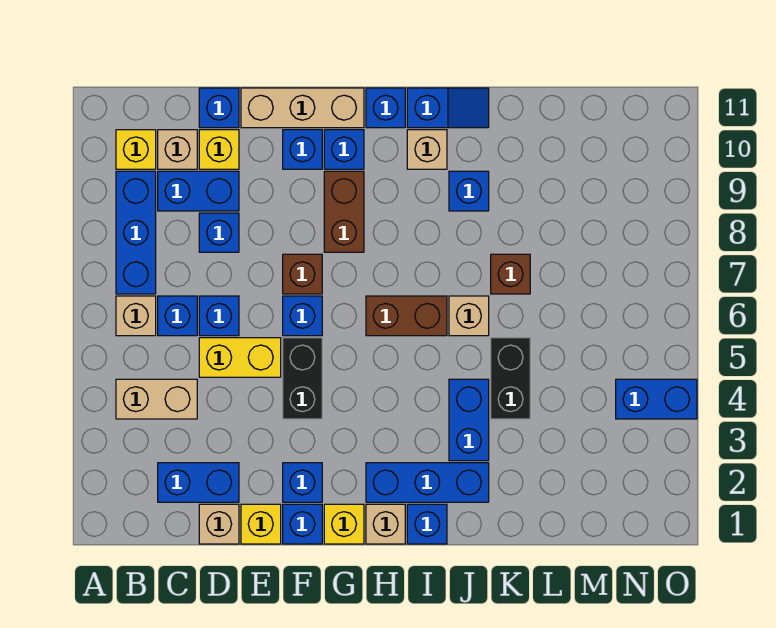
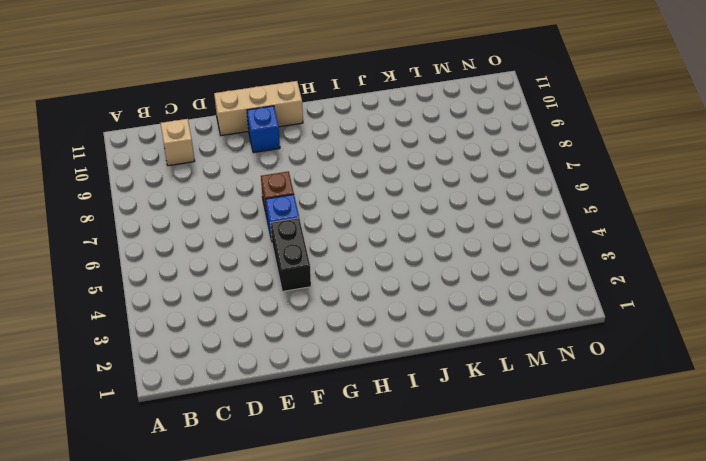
none -> tan brick B4:C4 level 1
none -> tan brick B6 level 1
none -> blue brick B7:B9 level 1
none -> yellow brick B10 level 1

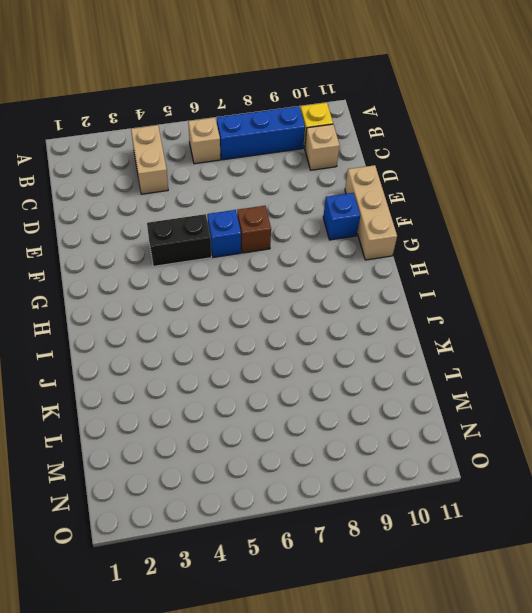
none -> blue brick C2:D2 level 1
none -> blue brick C6 level 1
none -> blue brick C9:D9 level 1
none -> tan brick D1 level 1

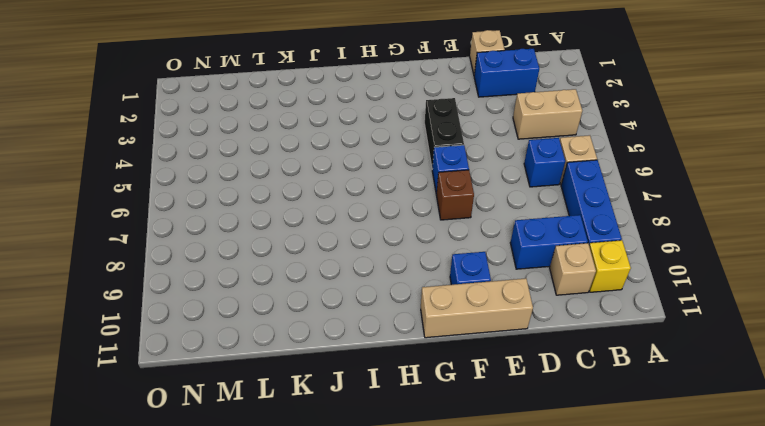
none -> yellow brick D5:E5 level 1
none -> blue brick D6 level 1
none -> blue brick D8 level 1
none -> yellow brick D10 level 1

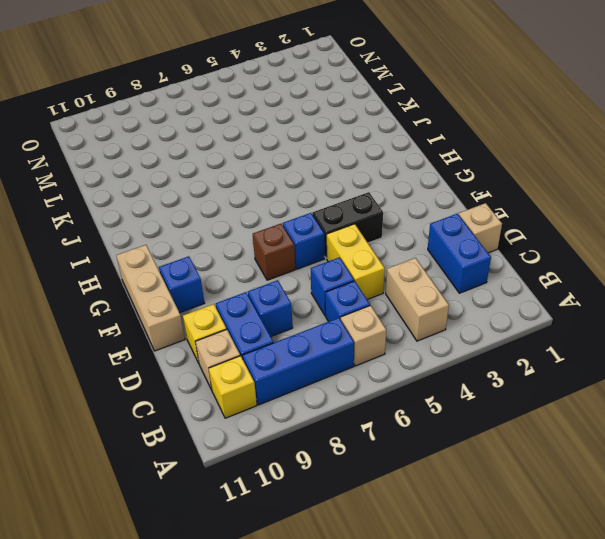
none -> blue brick D11 level 1
none -> yellow brick E1 level 1
none -> blue brick F1 level 1
none -> blue brick F2 level 1

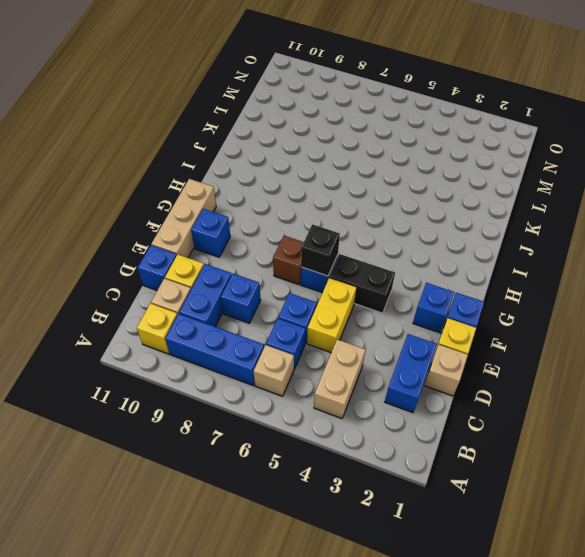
black brick F6 level 2 -> none
none -> yellow brick G1 level 1
none -> brown brick G8:G9 level 1
none -> blue brick G10 level 1
none -> tan brick H1 level 1

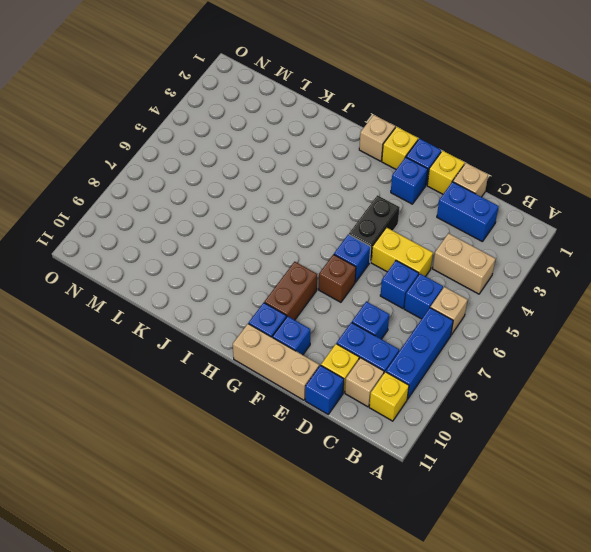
none -> blue brick H2:J2 level 1
none -> brown brick H6:I6 level 1
none -> blue brick H11 level 1
none -> blue brick I1 level 1

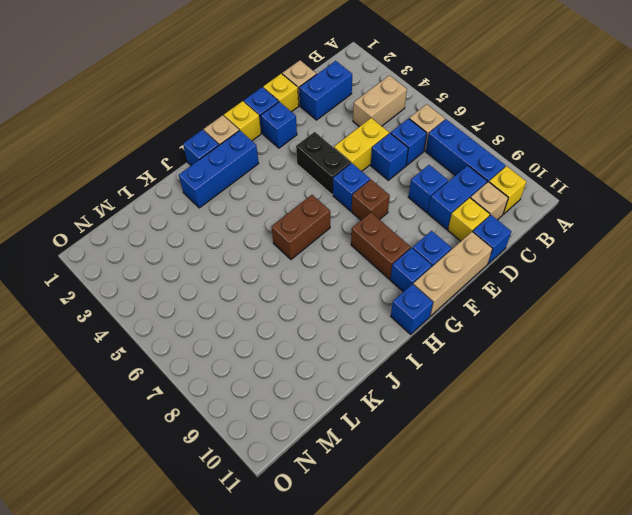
none -> tan brick I10 level 1
none -> blue slope I11:J11 level 1 top I
none -> blue brick J3:J4 level 1
none -> tan brick J6 level 1

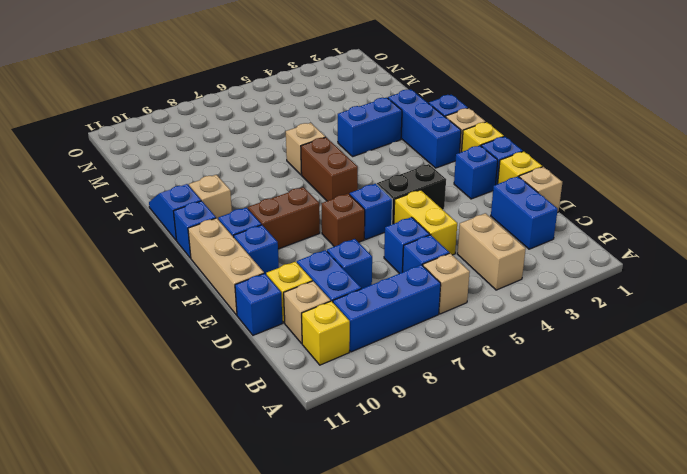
none -> blue brick J9 level 1
none -> black brick K4:K5 level 1
none -> brown brick K7 level 1
none -> blue brick N4:O4 level 1

